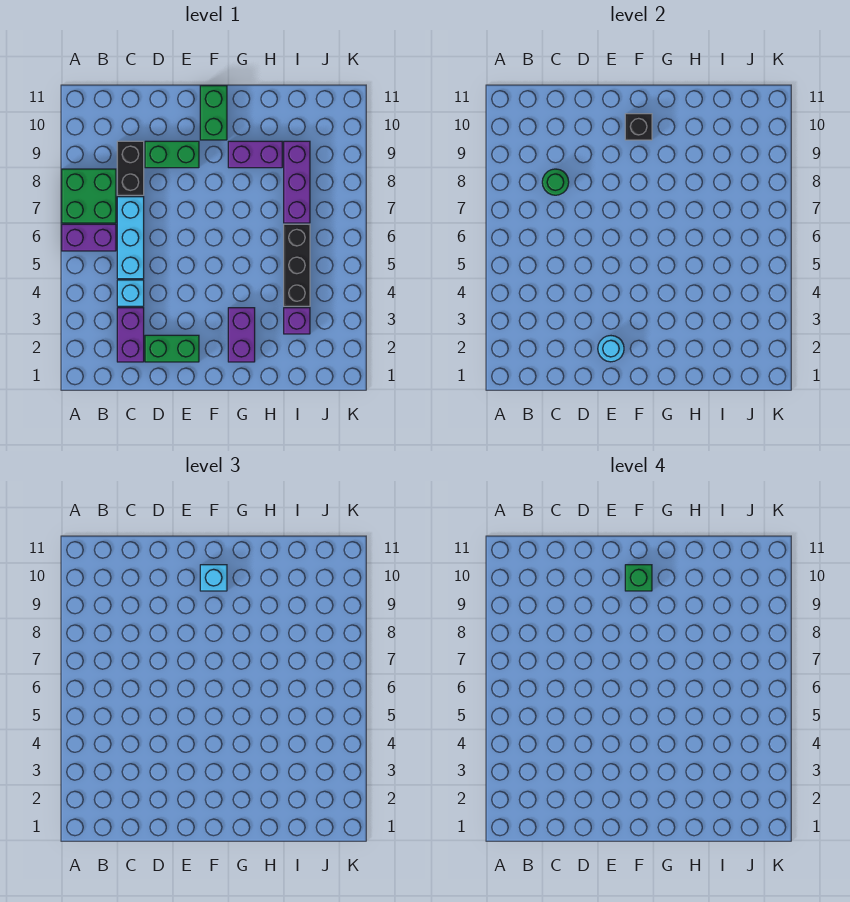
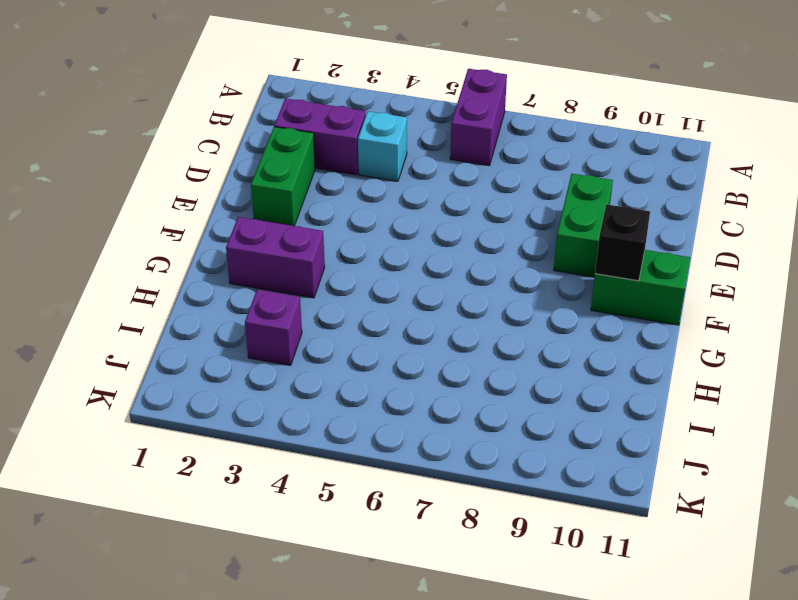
none -> green brick A7:B8 level 1
none -> cyan brick C5:C7 level 1
none -> black brick C8:C9 level 1

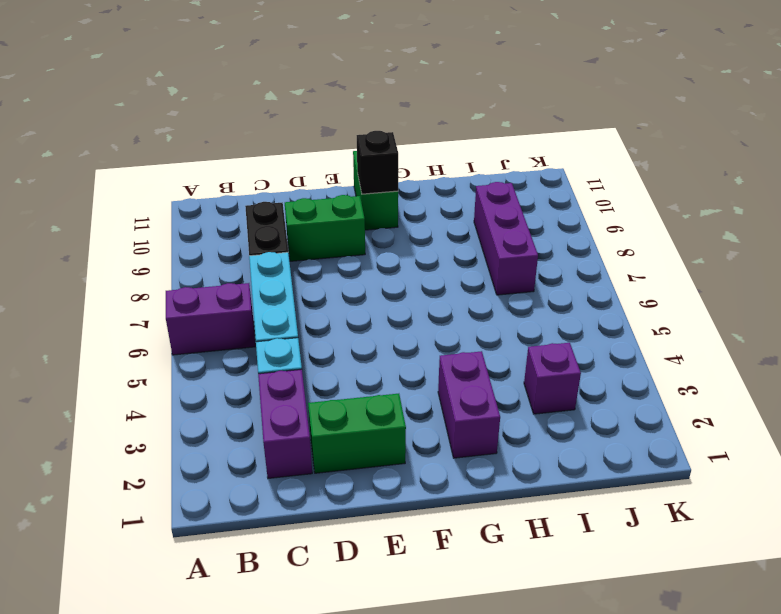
none -> green brick A7:B8 level 1
none -> purple brick G9:H9 level 1
none -> black brick I4:I6 level 1

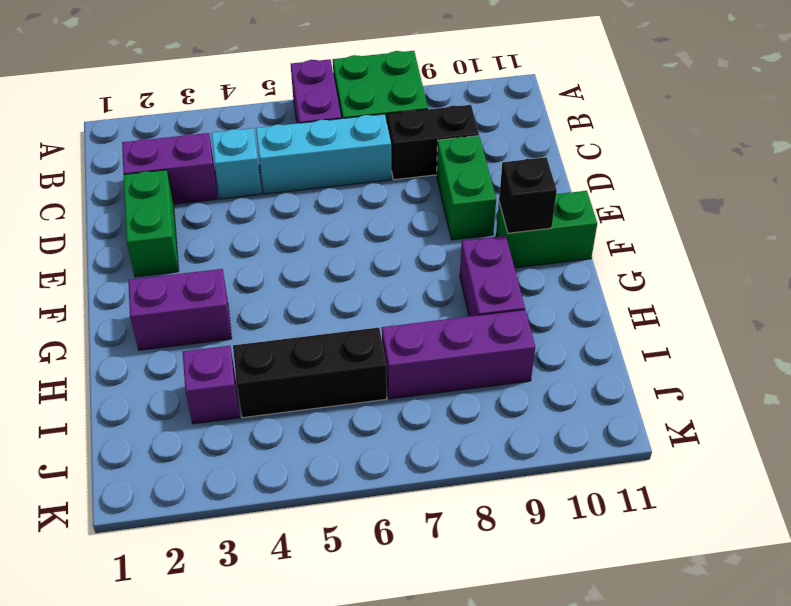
none -> green round brick C8 level 2
none -> cyan round brick E2 level 2
none -> cyan brick F10 level 3

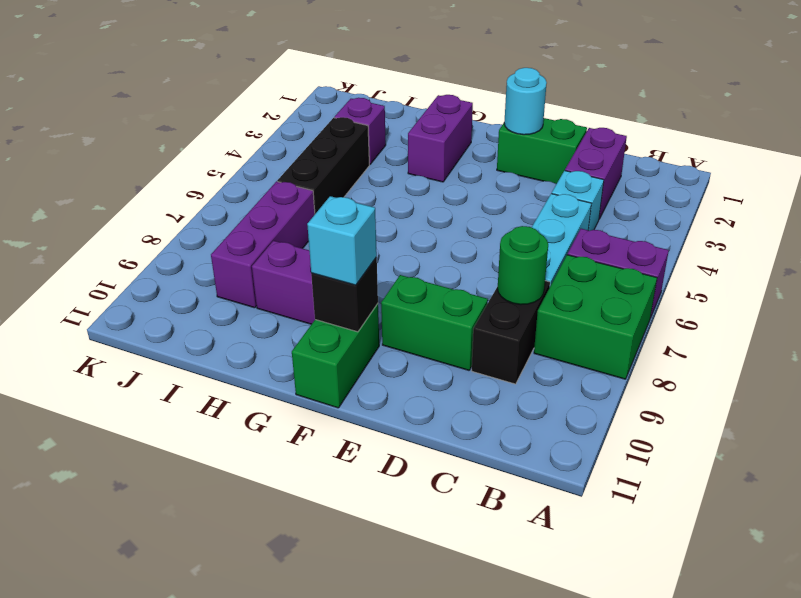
none -> green brick F10 level 4

